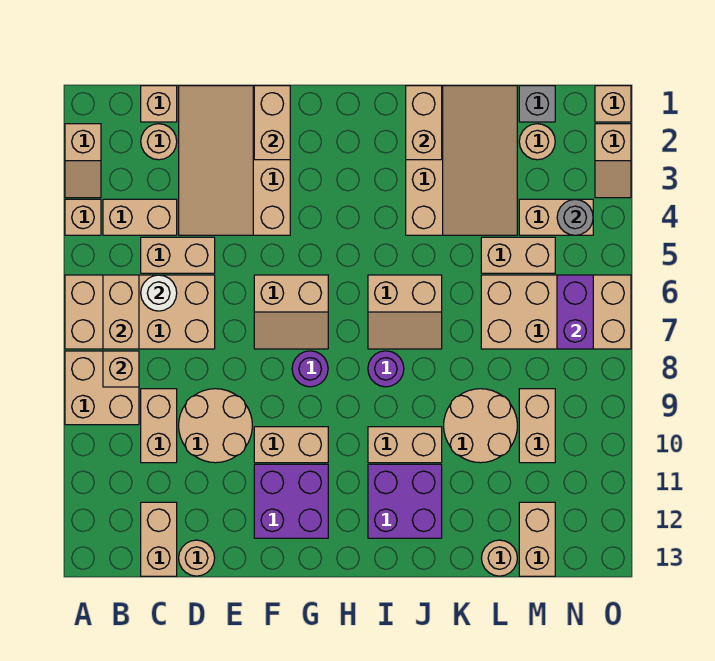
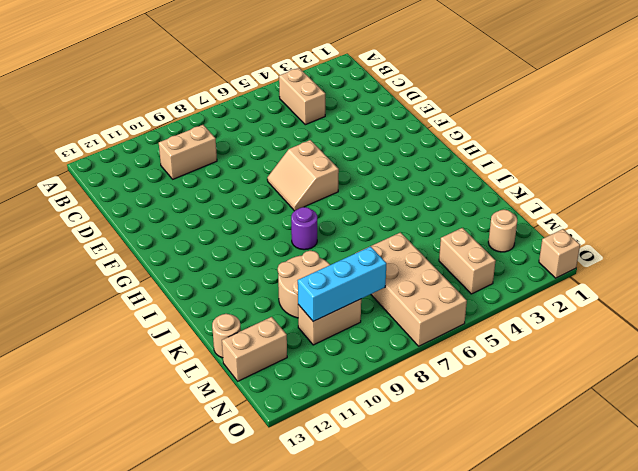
cyan brick M8:M10 level 2 -> none
none -> tan slope A2:A3 level 1 top 2
none -> tan brick A4 level 1
none -> tan brick A6:D7 level 1
none -> tan brick A8:B9 level 1

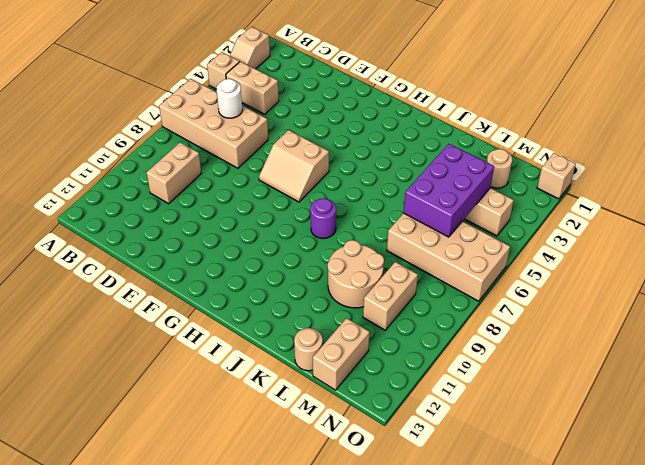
purple brick L4:M6 level 2 -> none
none -> tan brick A8:B9 level 1
none -> tan brick C1 level 1
none -> tan round brick C2 level 1
none -> tan brick C5:D5 level 1

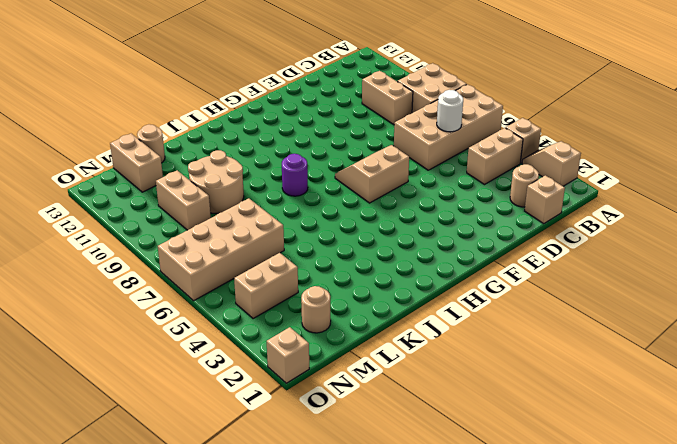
none -> tan brick C5:D5 level 1
none -> tan brick C12:C13 level 1
none -> tan slope D1:F4 level 1 top F
none -> tan round brick D9:E10 level 1

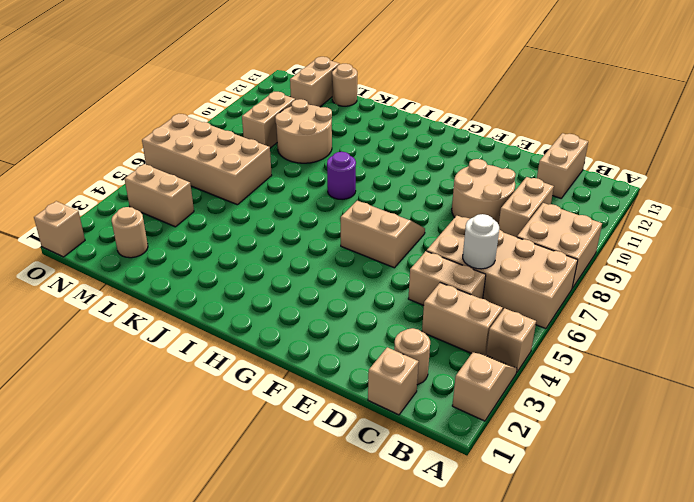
none -> tan slope D1:F4 level 1 top F
none -> tan round brick D13 level 1
none -> tan brick F10:G10 level 1
none -> purple brick F11:G12 level 1

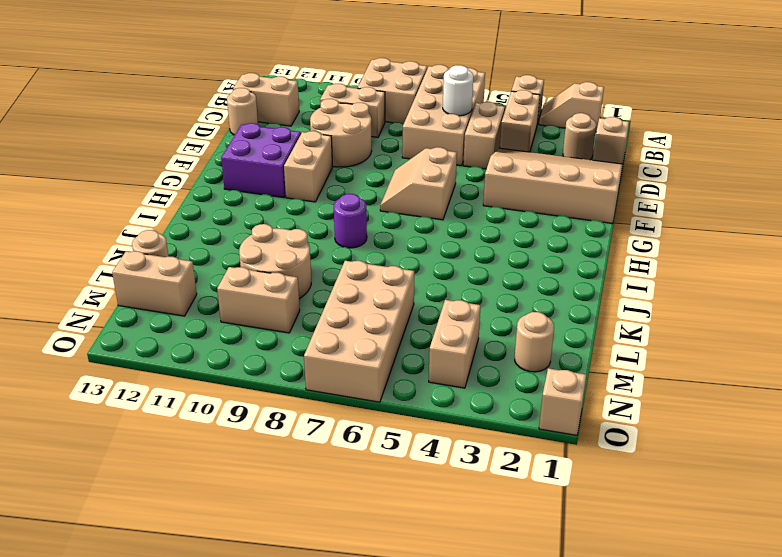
none -> purple round brick G8 level 1
none -> tan slope I6:J7 level 1 top 6
none -> tan brick I10:J10 level 1
none -> purple brick I11:J12 level 1

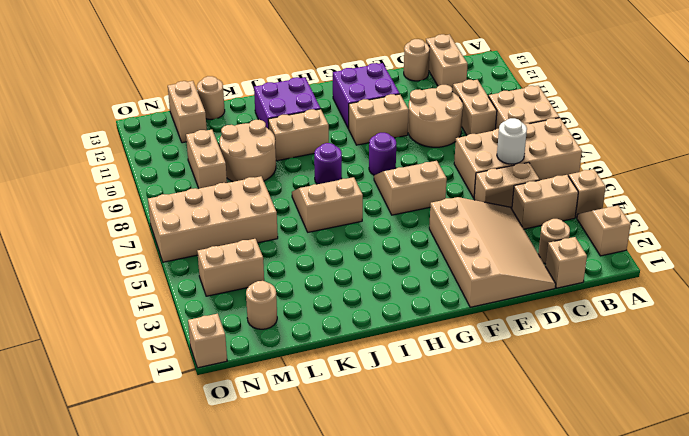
none -> tan slope J1:L4 level 1 top J
none -> tan brick L5:M5 level 1
none -> grey brick M1 level 1
none -> tan slope O2:O3 level 1 top 2

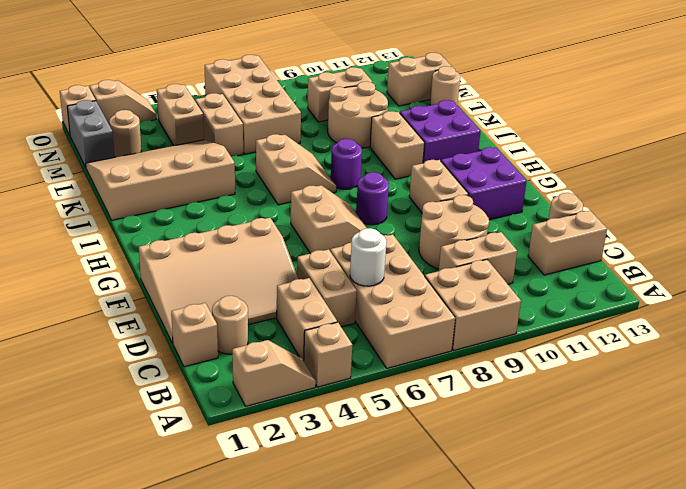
grey brick M1:N1 level 1 -> grey brick M1 level 1
none -> tan brick B6:B7 level 2
none -> tan brick B8 level 2
none -> tan brick F1:F2 level 2
none -> tan brick J1:J2 level 2

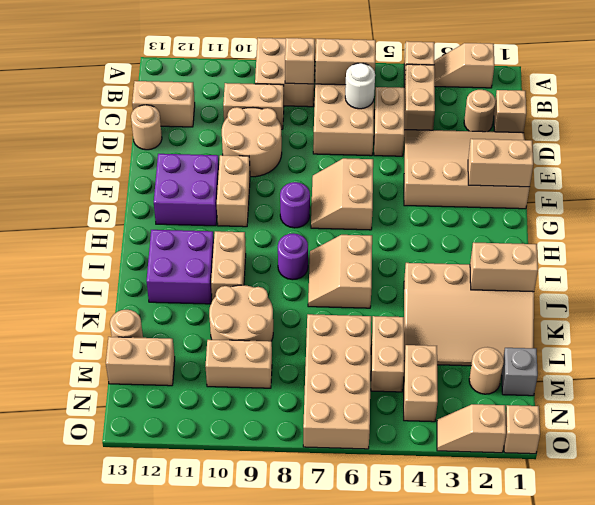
none -> grey round brick N4 level 2
none -> purple brick N6:N7 level 2

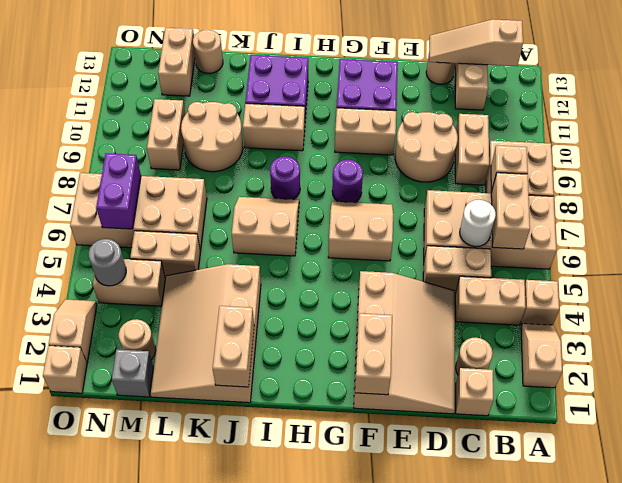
tan slope B13:D13 level 2 top B -> none

